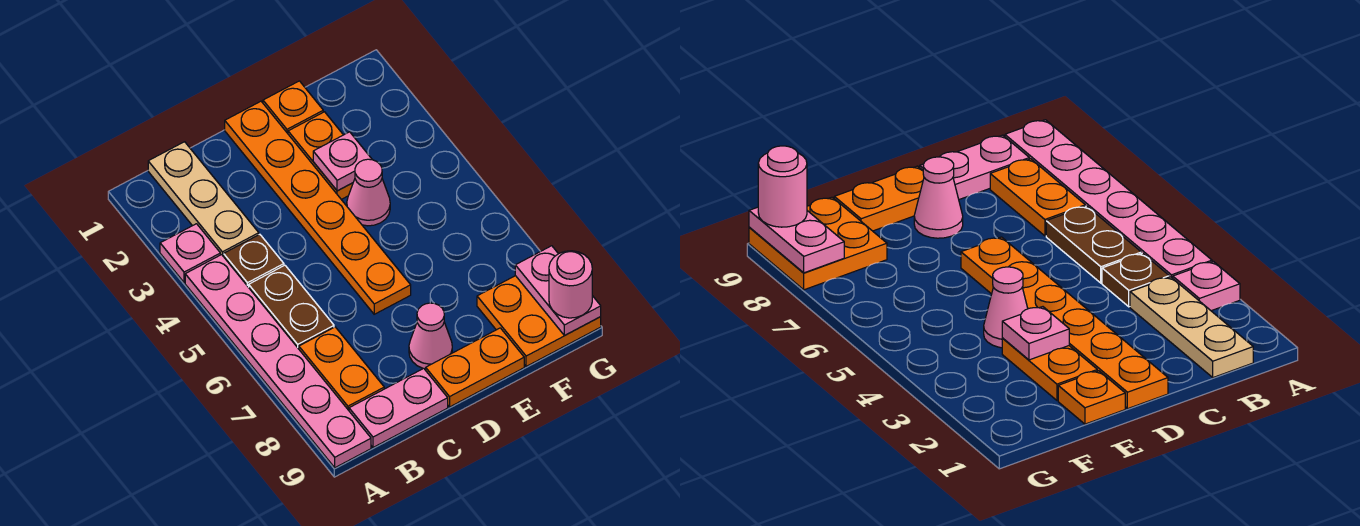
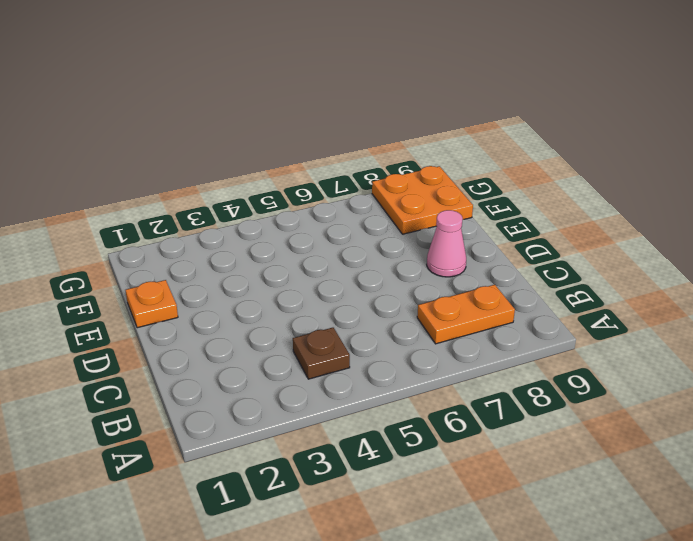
none -> pink plate A3 level 1
none -> pink plate A4:A9 level 1
none -> tan plate B1:B3 level 1

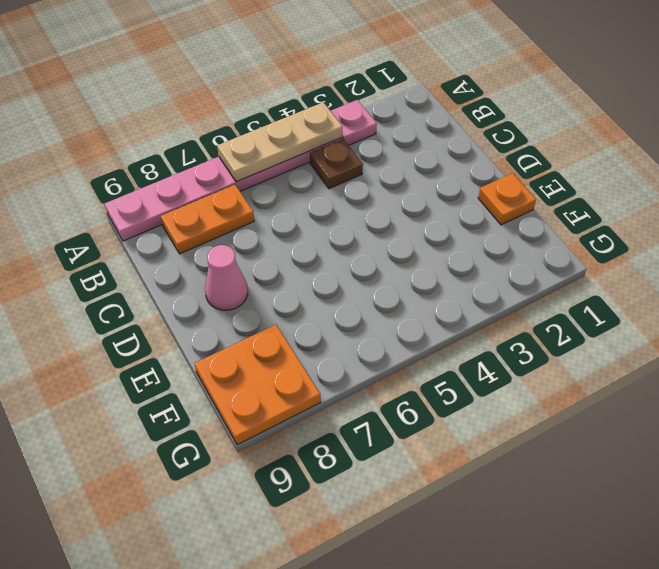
tan plate A4:A6 level 2 -> tan plate B1:B3 level 1
none -> brown plate B5:B6 level 1
none -> pink plate B9:C9 level 1
none -> orange plate D1:D6 level 1

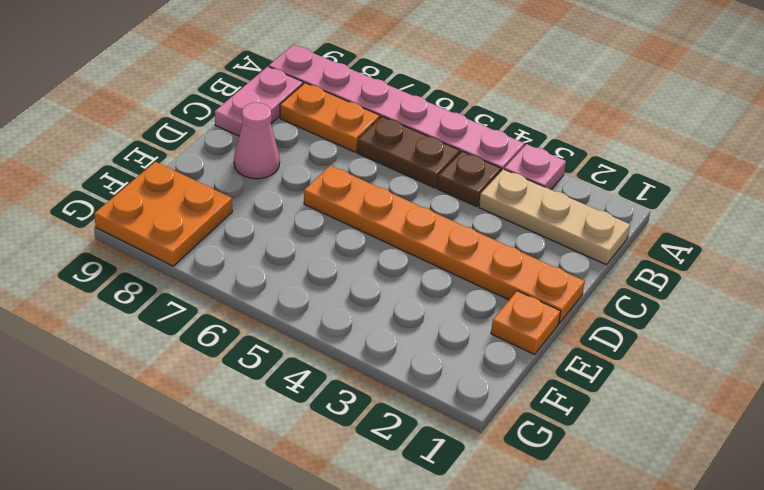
none -> orange plate D9:E9 level 1
none -> orange plate E2:E3 level 1
none -> pink cone E4 level 1

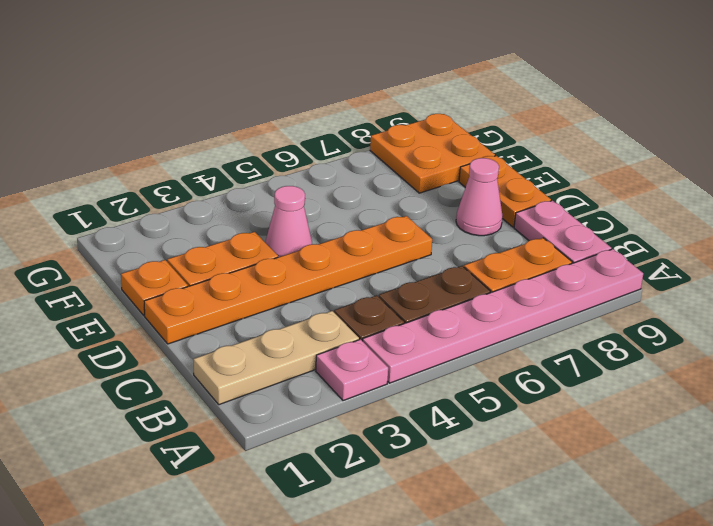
none -> pink plate E3 level 2
none -> pink plate G8:G9 level 2
none -> pink round brick G9 level 3

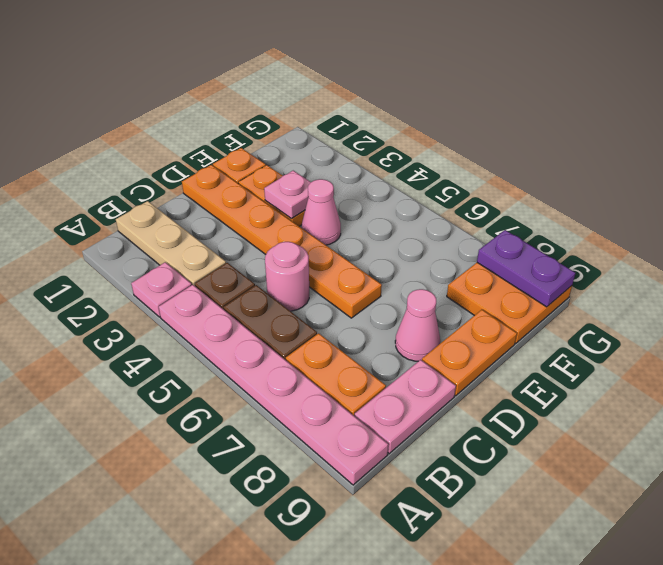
pink round brick C5 level 1 -> pink round brick G9 level 3
purple plate G8:G9 level 2 -> pink plate G8:G9 level 2

